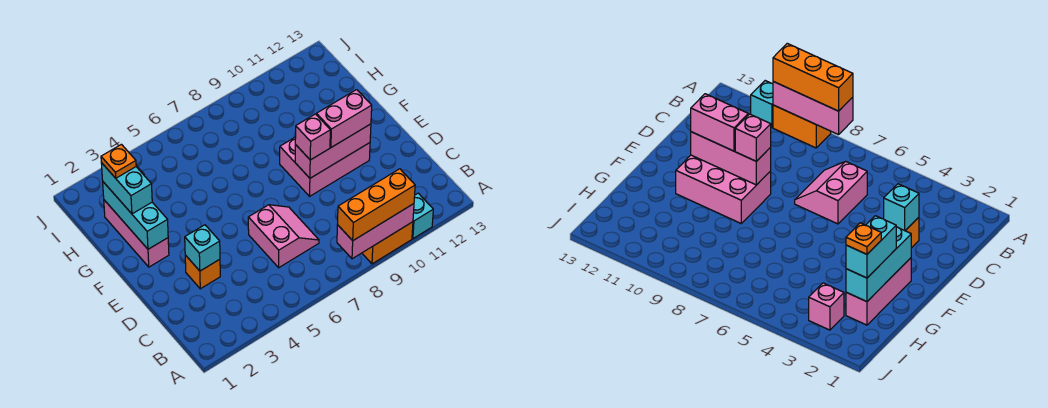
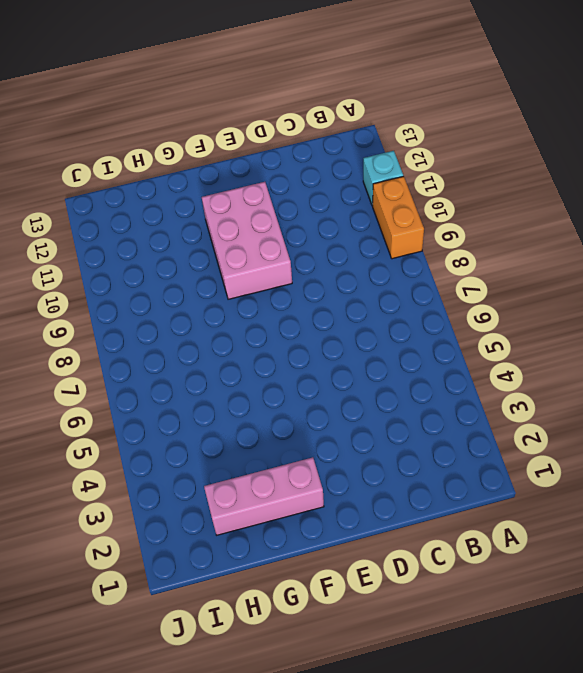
none -> pink slope C6:D7 level 1 top 6
none -> orange brick D3 level 1
none -> pink brick I3 level 1

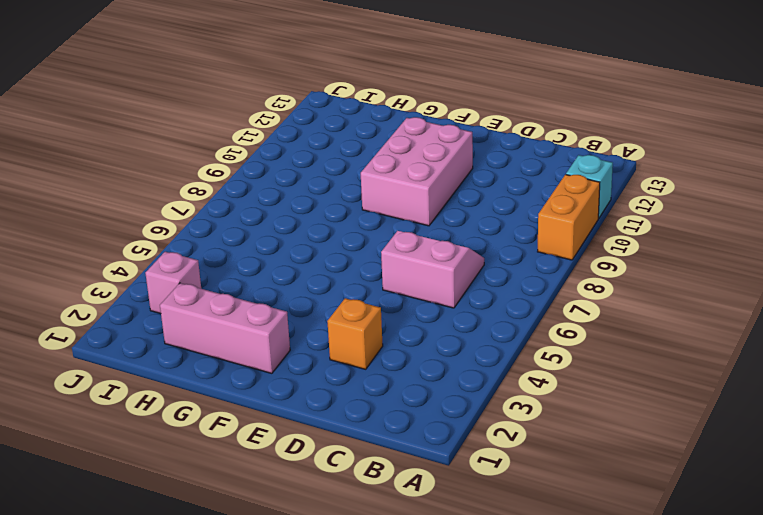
none -> pink brick A8:A10 level 2
none -> cyan brick D3 level 2
none -> pink brick E9:E11 level 2

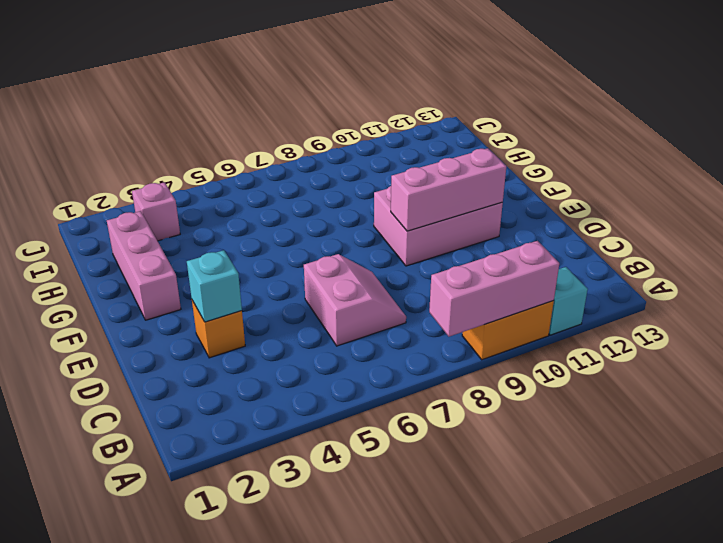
none -> cyan brick F2:H2 level 2
none -> orange brick A8:A10 level 3
none -> pink brick E9 level 3

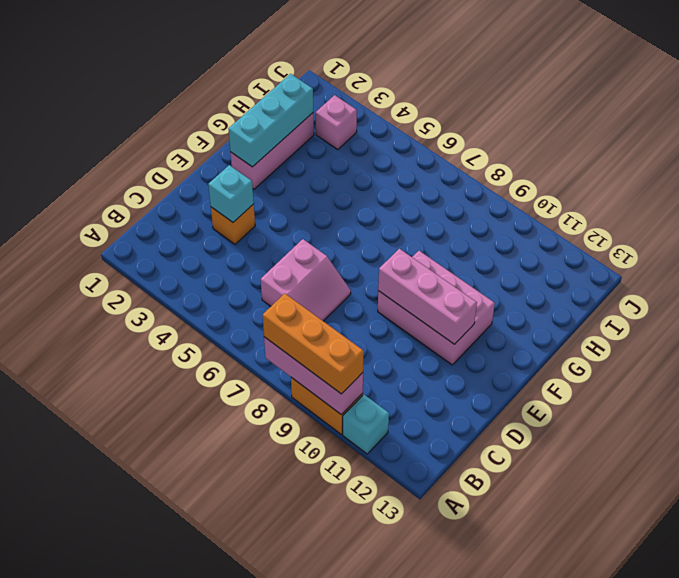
none -> pink brick E9 level 3
none -> pink brick E10:E11 level 3
none -> cyan brick G2:H2 level 3

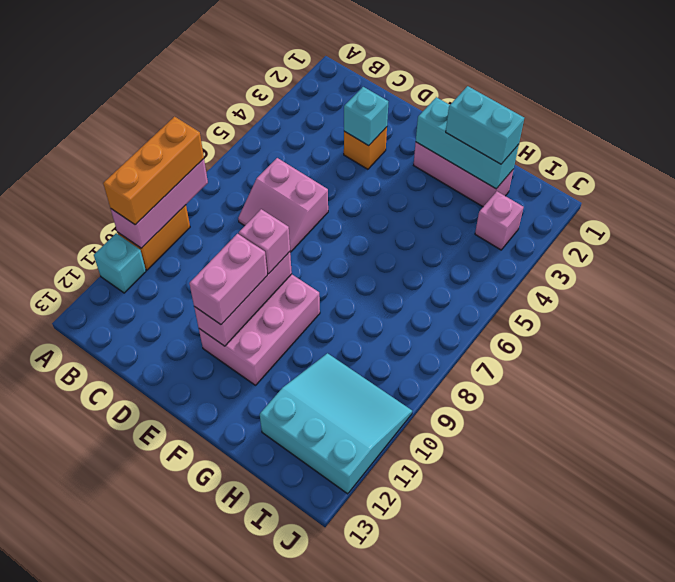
cyan slope H10:J12 level 1 top 12 -> none
none -> orange plate H2 level 4

